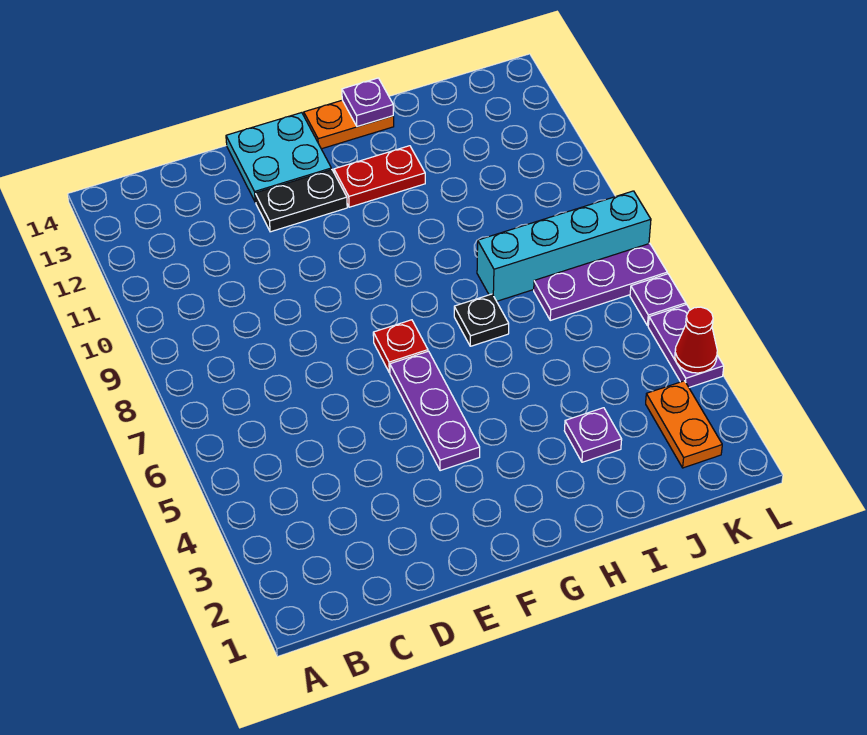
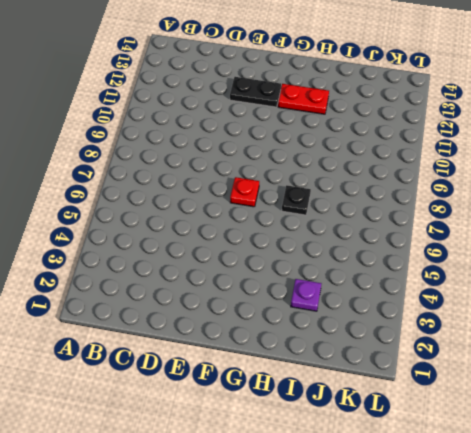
none -> cyan plate E13:F14 level 1
none -> purple plate F4:F6 level 1
none -> orange plate G14:H14 level 1

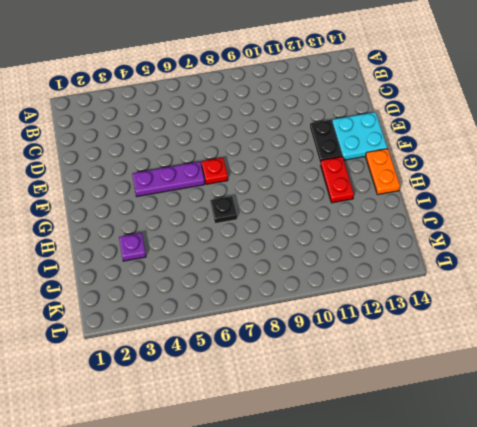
none -> cyan brick I8:L8 level 1
none -> purple plate J7:L7 level 1
none -> orange plate K2:K3 level 1

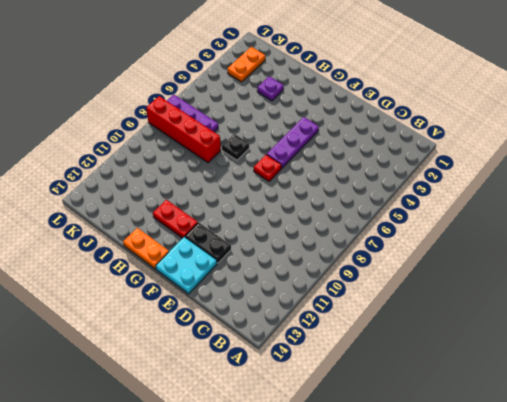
red brick I8:L8 level 1 -> cyan brick I8:L8 level 1
none -> purple plate L4:L5 level 1
none -> purple plate L6 level 1
none -> purple plate H14 level 2

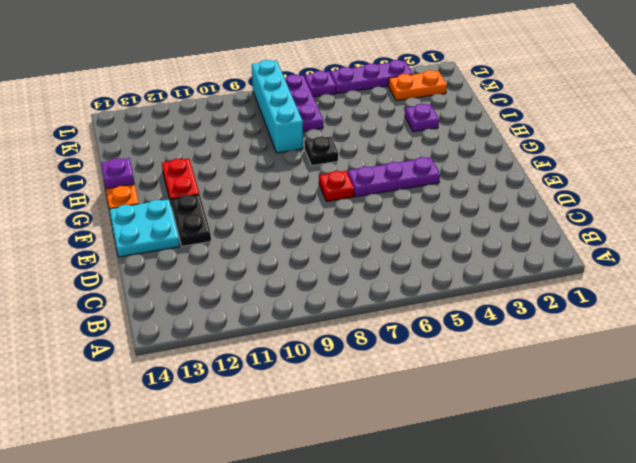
purple plate L3:L5 level 1 -> purple plate L4:L5 level 1
none -> red cone L4 level 2

